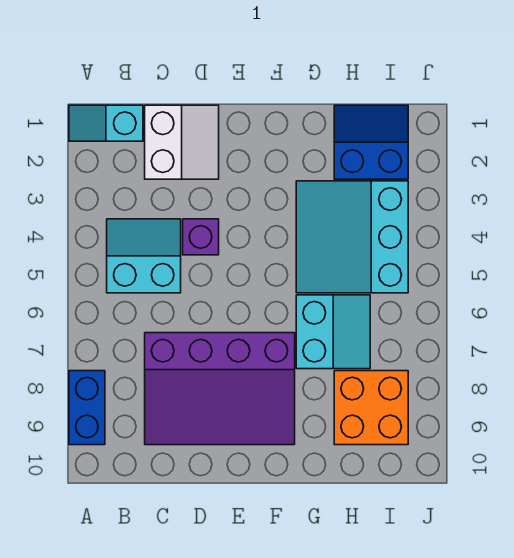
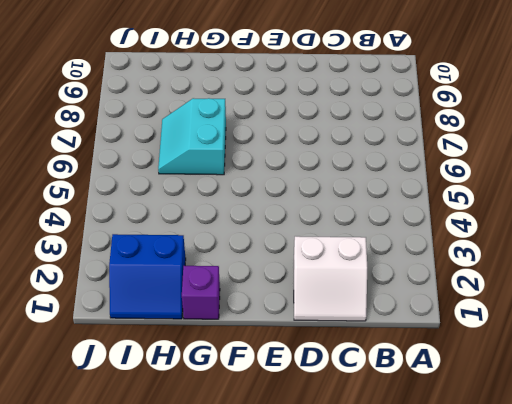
white slope C1:D2 level 1 top 2 -> white slope C1:D2 level 1 top C
purple brick G1 level 1 -> purple brick D4 level 1
none -> cyan slope A1:B1 level 1 top B
none -> blue brick A8:A9 level 1

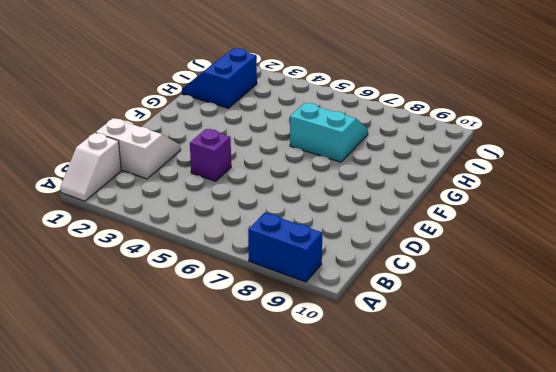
white slope A1:B1 level 1 top B -> cyan slope A1:B1 level 1 top B
none -> cyan slope B4:C5 level 1 top 5
none -> purple slope C7:F9 level 1 top 7

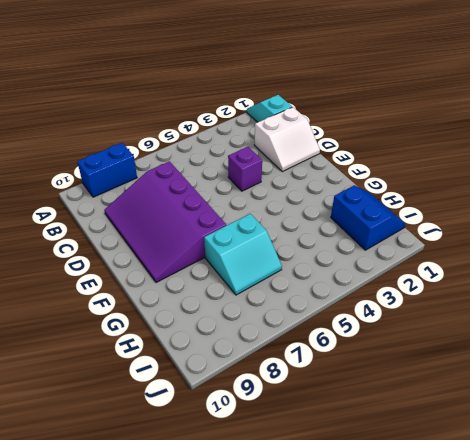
none -> cyan slope B4:C5 level 1 top 5
none -> cyan slope G3:I5 level 1 top I

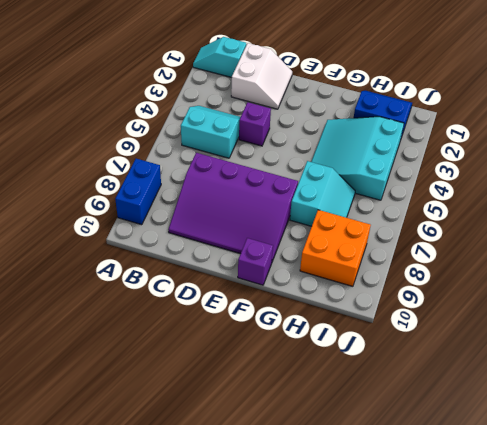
purple brick F10 level 1 -> none

